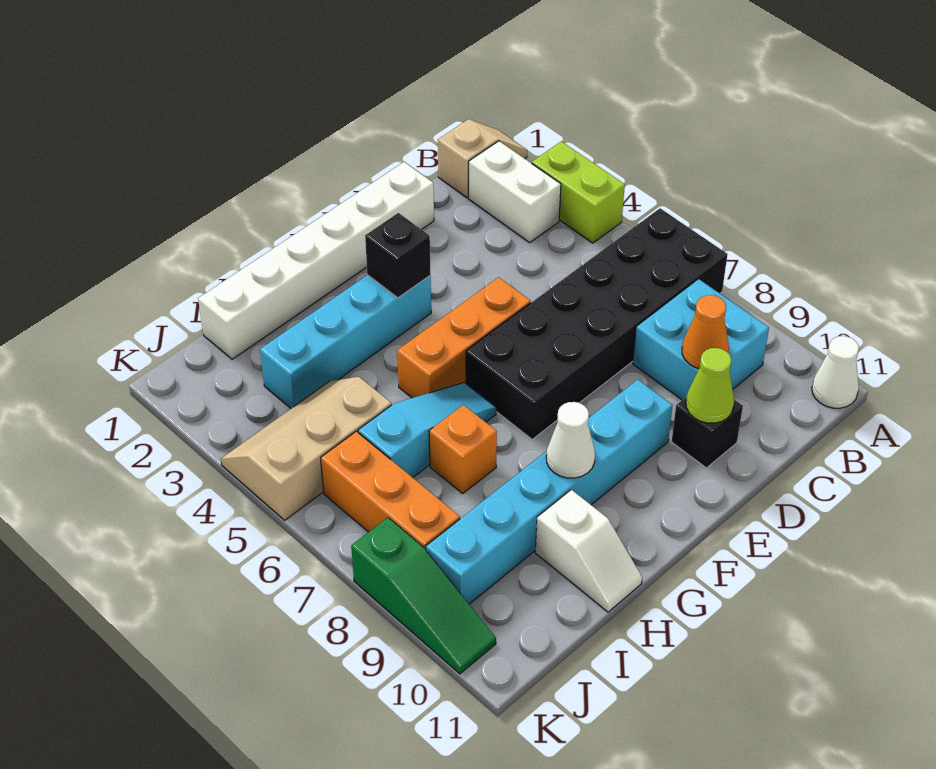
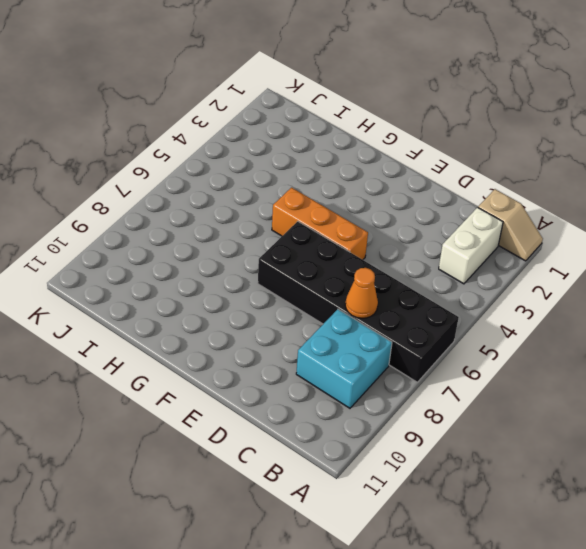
orange cone C7 level 2 -> orange cone C9 level 2
none -> lime brick A3:A4 level 1
none -> white cone A11 level 1
none -> white brick D1:I1 level 1

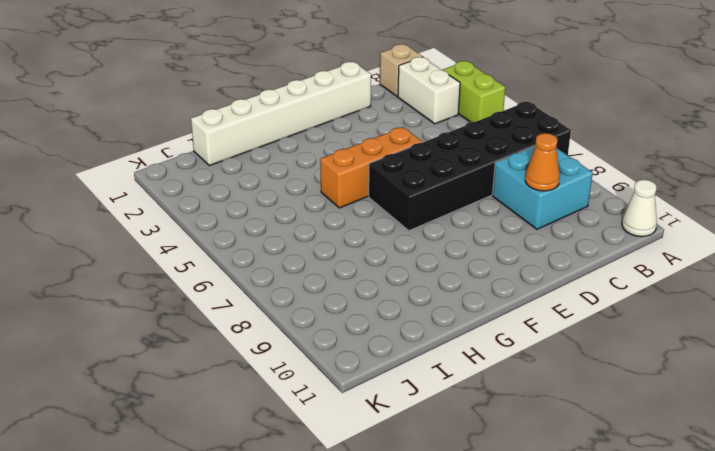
none -> black brick D10 level 1
none -> cyan brick E9:J9 level 1
none -> cyan brick F3:I3 level 1

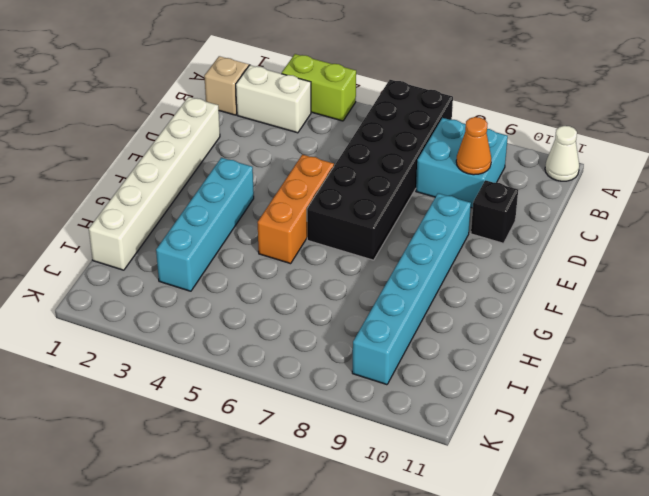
none -> cyan slope G6:I6 level 1 top I
none -> orange brick H7 level 1
none -> white slope H10:H11 level 1 top 10

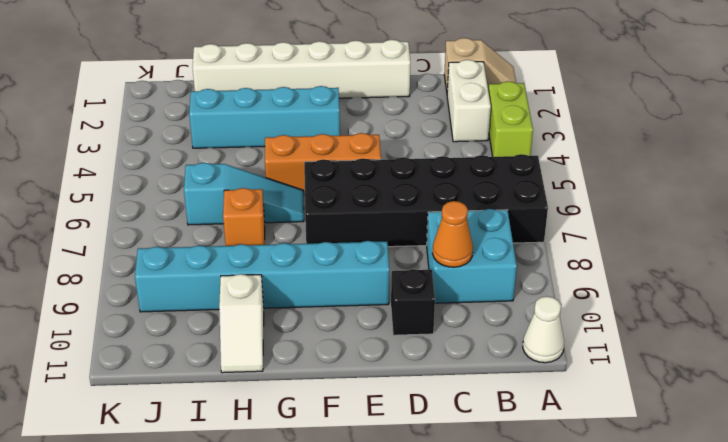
none -> tan slope I4:K5 level 1 top 5
none -> orange brick J6:J8 level 1
none -> green slope K8:K10 level 1 top 8

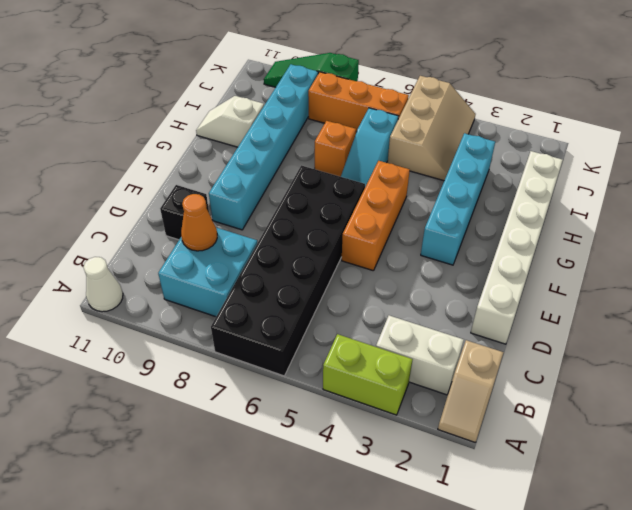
none -> lime cone D10 level 2
none -> black brick F3 level 2
none -> white cone G9 level 2

